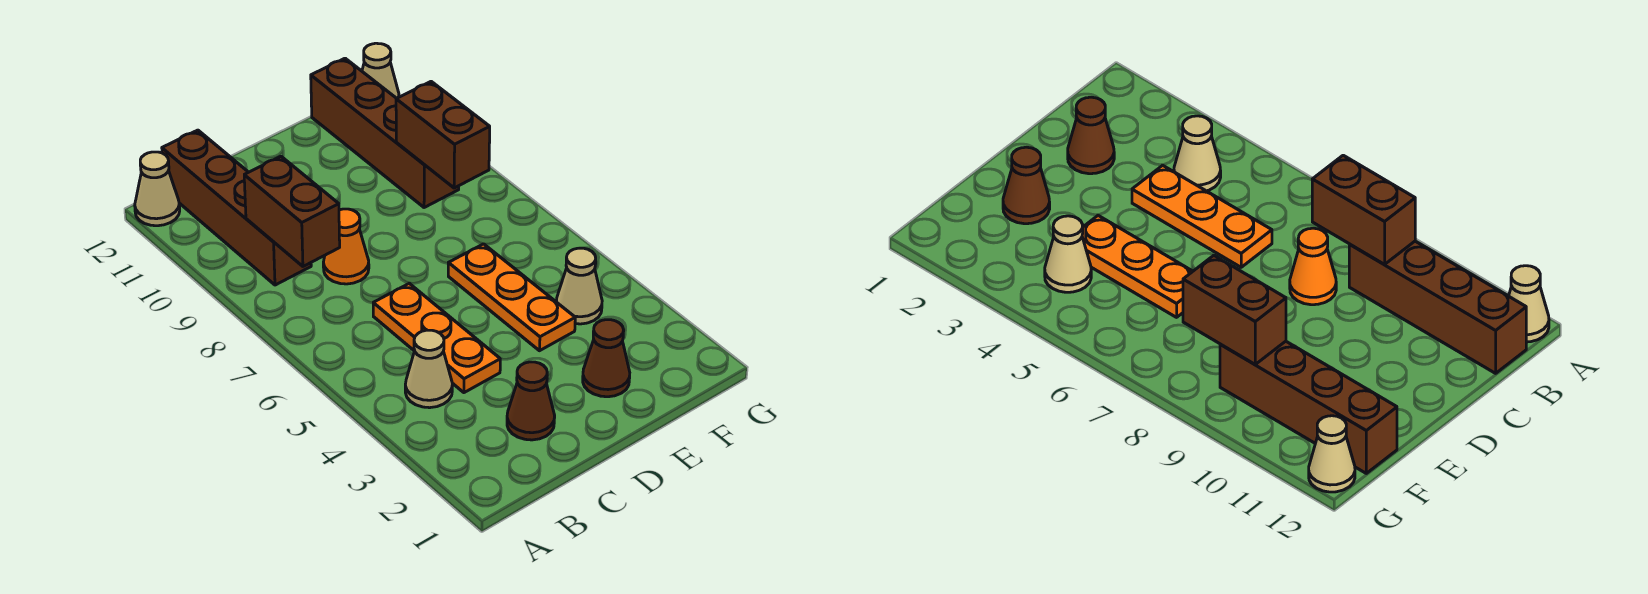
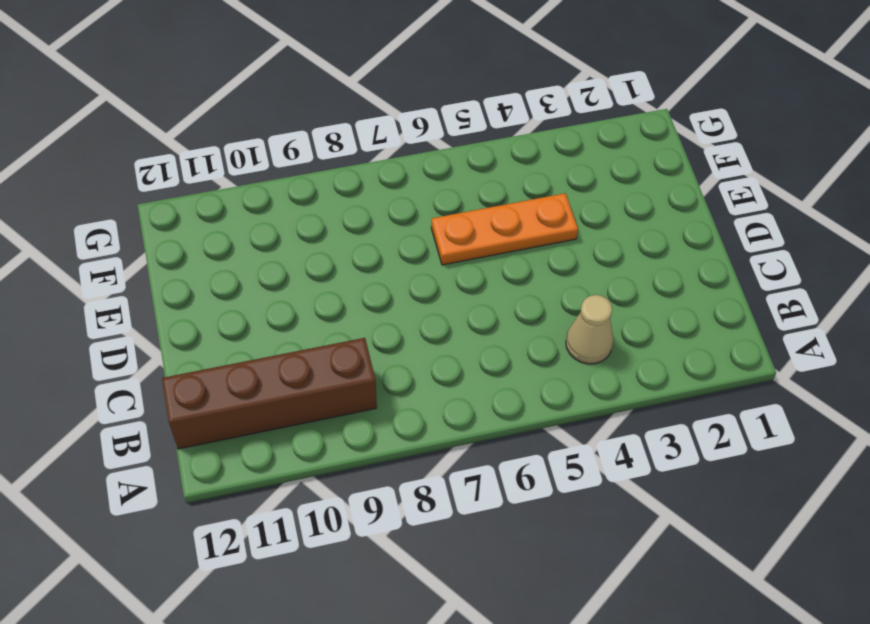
none -> tan cone A12 level 1
none -> brown cone C2 level 1
none -> orange plate C4:C6 level 1

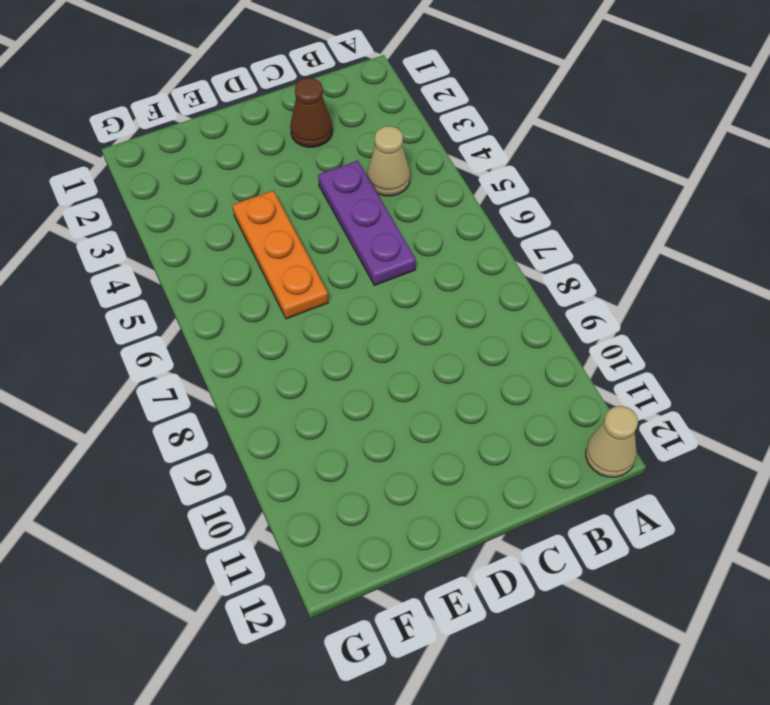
purple plate C4:C6 level 1 -> orange plate C4:C6 level 1
none -> brown brick B9:B12 level 1
none -> orange cone C8 level 1
none -> brown cone E2 level 1

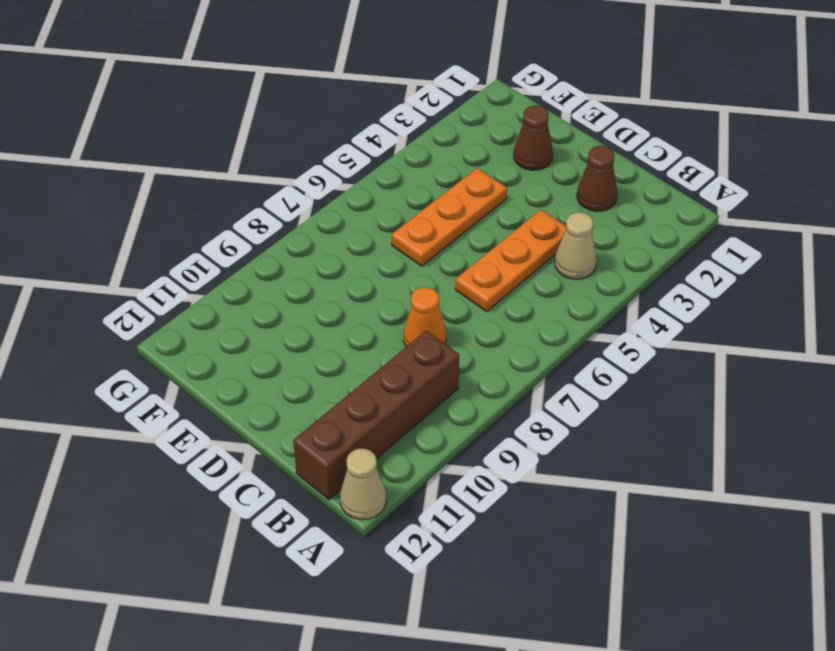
none -> tan cone F4 level 1
none -> brown brick F9:F12 level 1
none -> tan cone G12 level 1

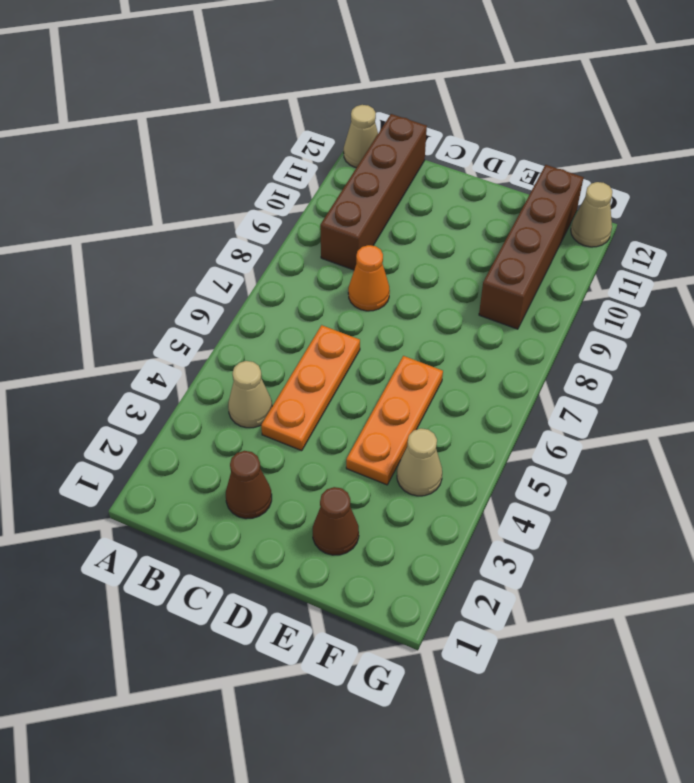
none -> brown brick B8:B9 level 2
none -> brown brick F8:F9 level 2

